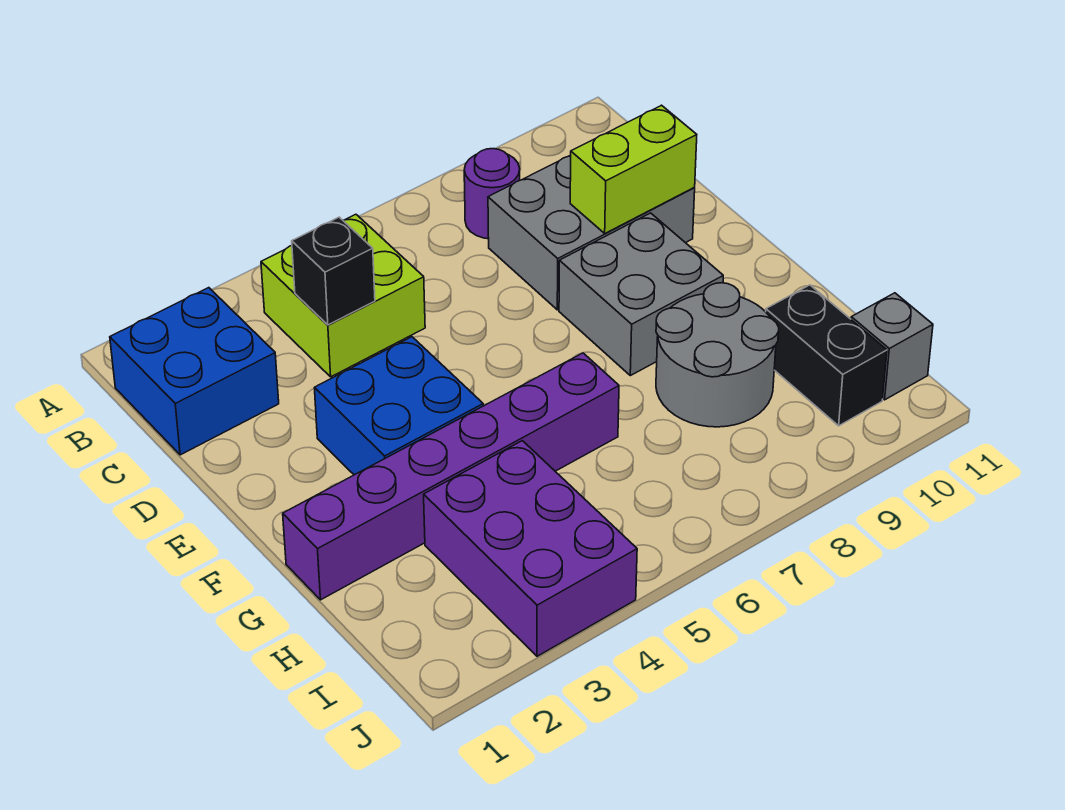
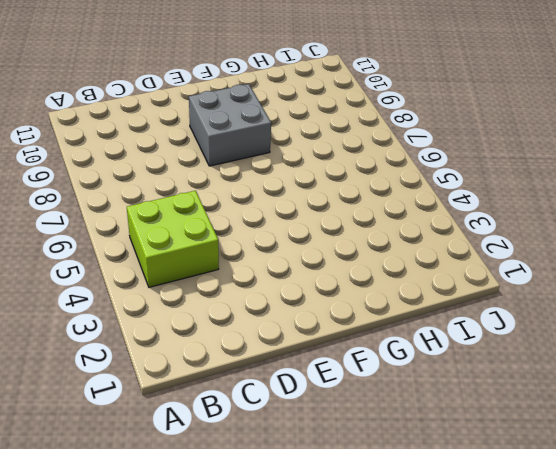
none -> blue brick B1:C2 level 1
none -> purple round brick B8 level 1
none -> grey brick C8:D10 level 1

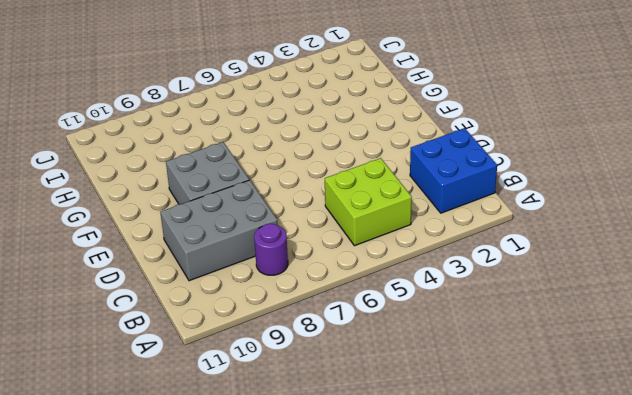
none -> blue brick E3:F4 level 1
none -> purple brick G1:G6 level 1
none -> grey round brick G8:H9 level 1

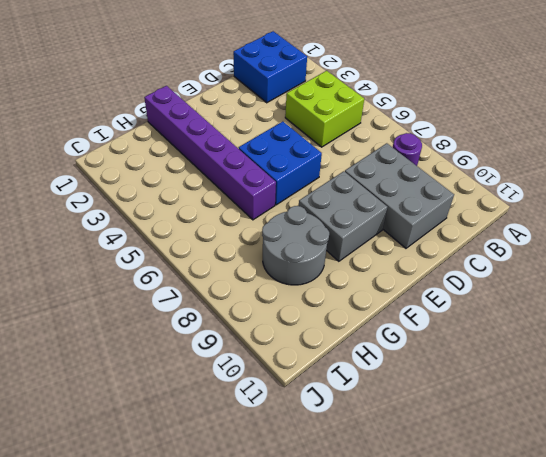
blue brick E5:F6 level 1 -> blue brick E3:F4 level 1
none -> purple brick H3:J4 level 1
none -> black brick H10:I10 level 1
none -> grey brick I11 level 1

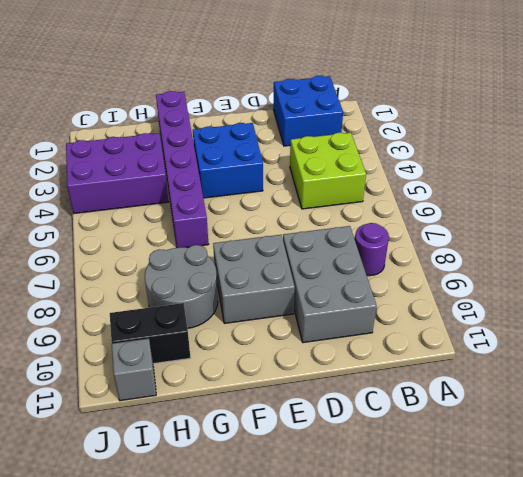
none -> black brick C4 level 2
none -> lime brick D9:D10 level 2

